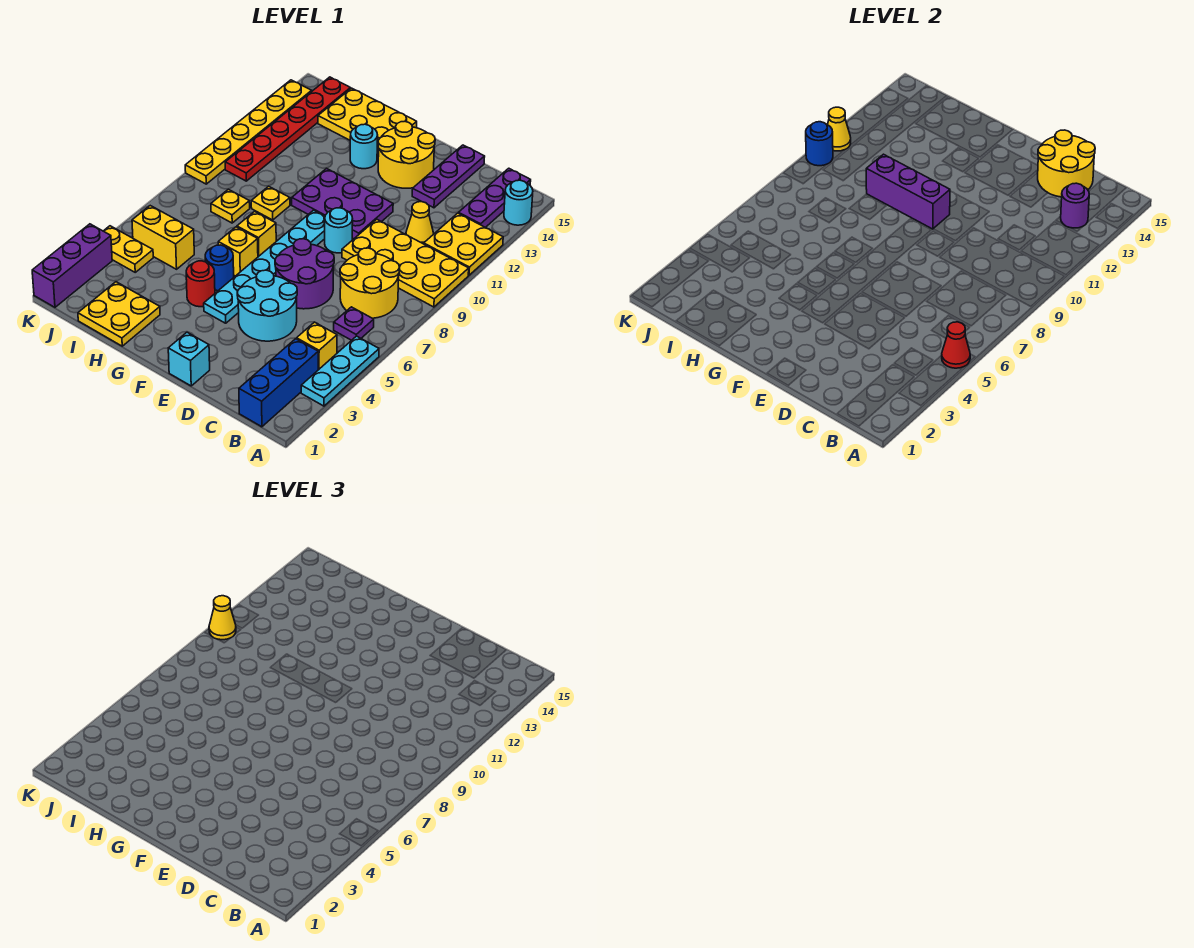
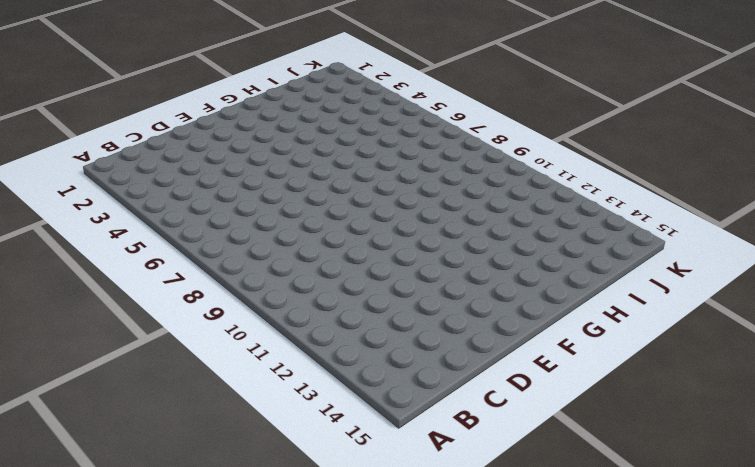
none -> cyan plate A3:A5 level 1
none -> yellow plate A9:D10 level 1
none -> yellow plate A11:B12 level 1
none -> cyan round brick A14 level 1

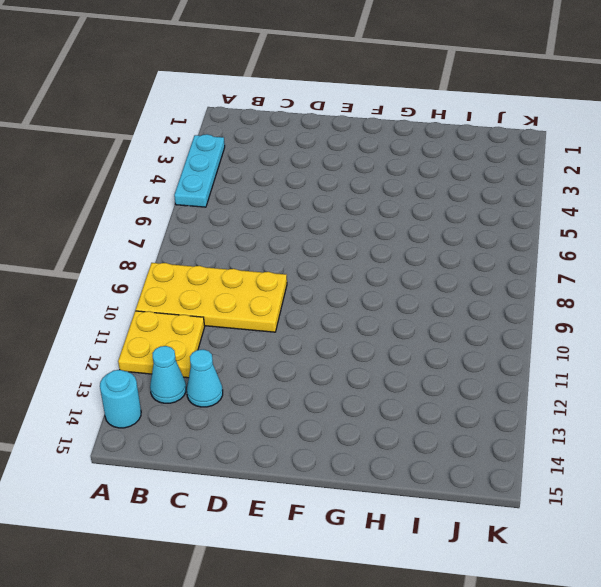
cyan cone B13 level 1 -> purple plate B13:B15 level 1
cyan cone C13 level 1 -> none
none -> blue brick B1:B3 level 1
none -> yellow brick B4 level 1
none -> purple plate B6 level 1
none -> yellow round brick B7:C8 level 1

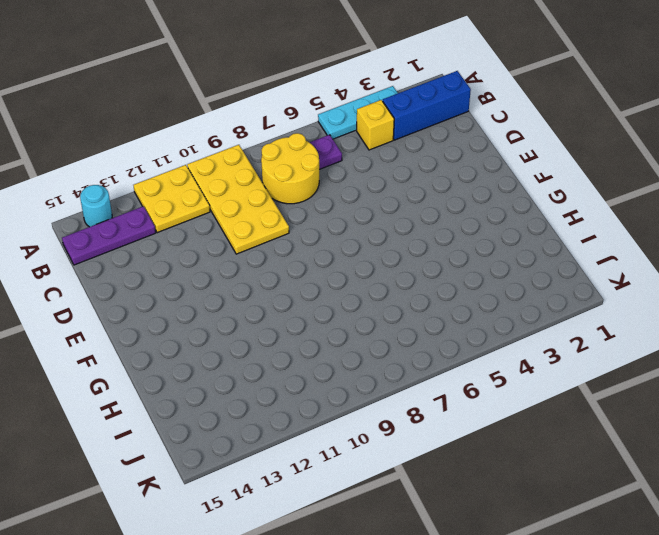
none -> yellow cone C11 level 1
none -> cyan round brick D4:E5 level 1
none -> purple round brick D6:E7 level 1
none -> purple plate D13:D15 level 1

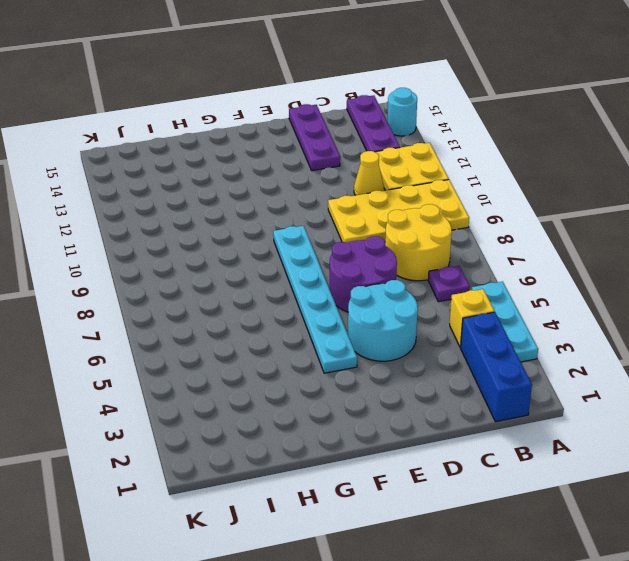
none -> cyan brick E1 level 1
none -> cyan round brick E9 level 1
none -> purple plate E10:G11 level 1
none -> yellow round brick E13:F14 level 1

